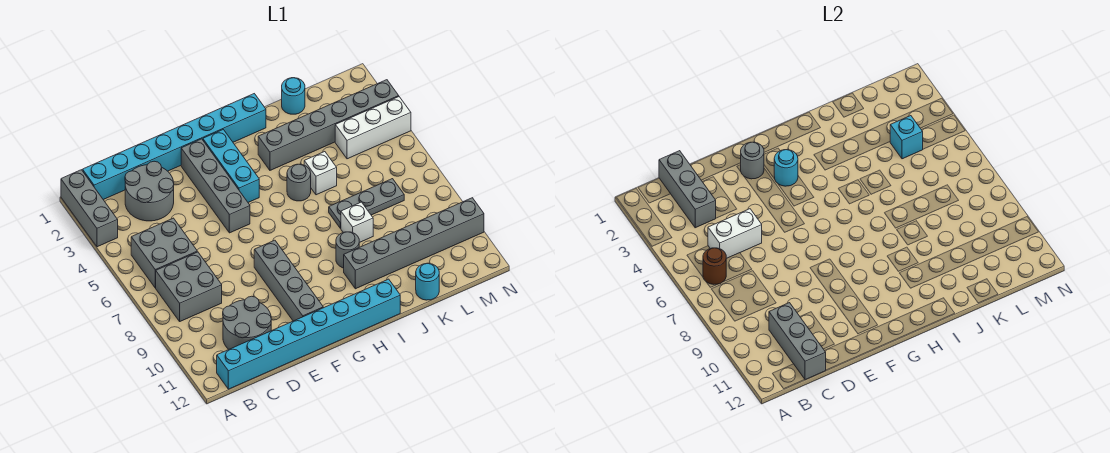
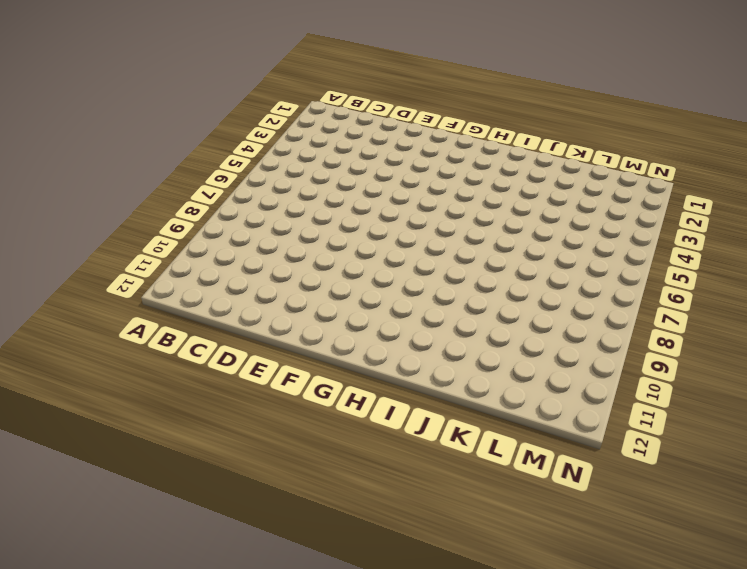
none -> grey brick A1:A3 level 1
none -> cyan brick B1:I1 level 1
none -> grey brick B5:C6 level 1

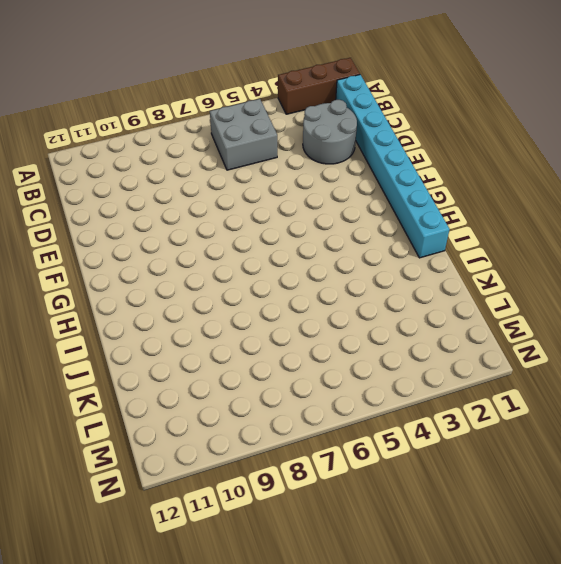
brown brick A1:A3 level 1 -> grey brick A1:A3 level 1
none -> grey brick B7:C8 level 1
none -> cyan brick B12:I12 level 1
none -> grey round brick C10:D11 level 1

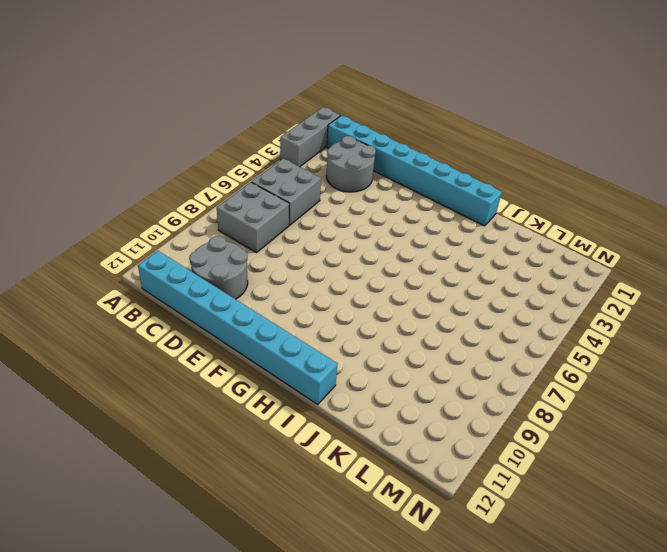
none -> grey brick F2:F5 level 1
none -> grey brick F8:F11 level 1
none -> cyan brick G2:G4 level 1

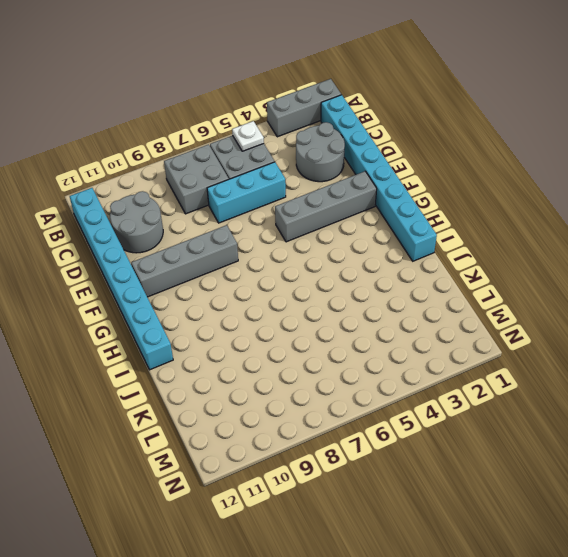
white plate B5 level 2 -> none
cyan brick D5:D7 level 1 -> cyan brick G2:G4 level 1
none -> grey brick I3:N3 level 1
none -> grey round brick I5 level 1
none -> grey round brick I9 level 1

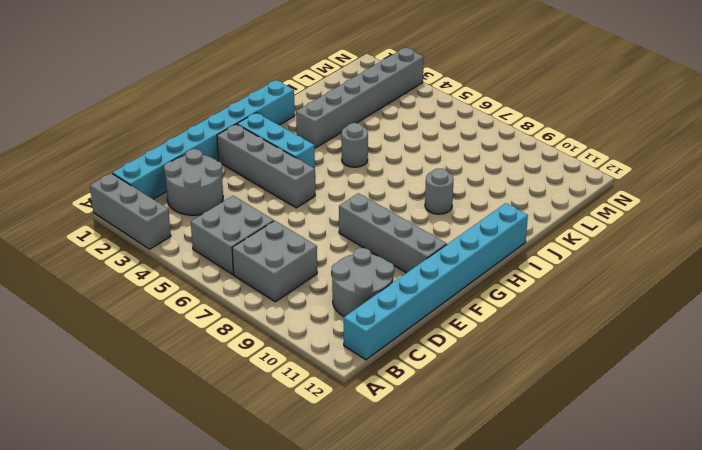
none -> grey brick I10:N10 level 1
none -> white brick J5 level 1
none -> grey plate J7:L7 level 1

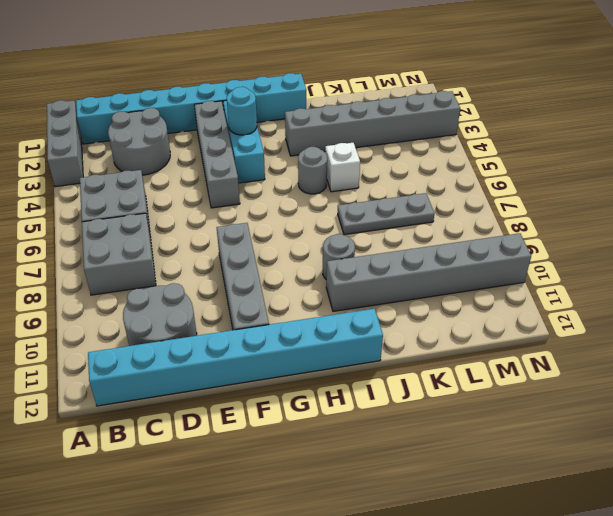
none -> white brick J8 level 1
none -> cyan round brick K1 level 1
none -> cyan round brick K12 level 1

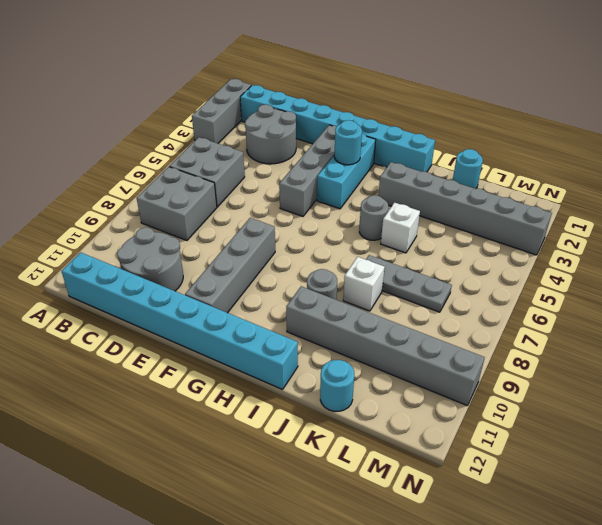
none -> white brick L4:N4 level 1
none -> brown round brick B6 level 2
none -> grey brick C1:C3 level 2

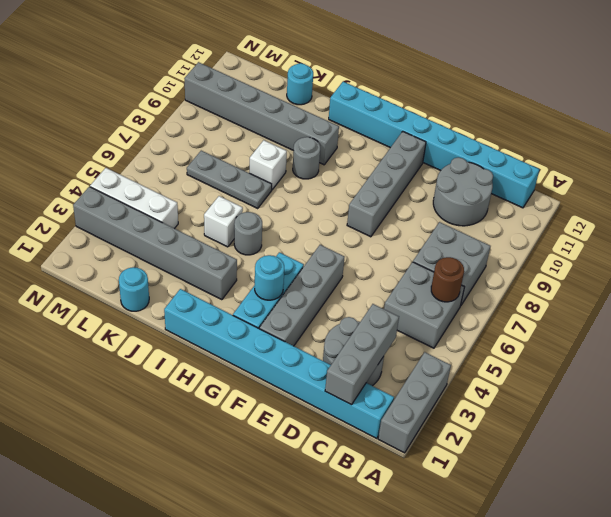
none -> white brick C5:D5 level 2
none -> grey brick C10:C12 level 2
none -> grey round brick F2 level 2

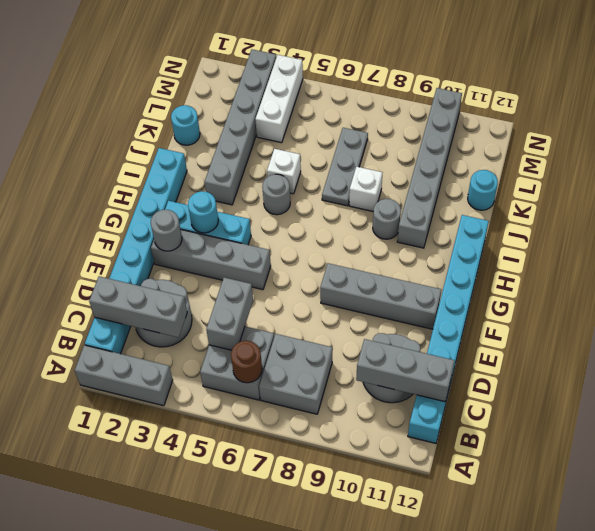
grey brick C5:D5 level 2 -> white brick C5:D5 level 2
none -> cyan brick L4 level 2

